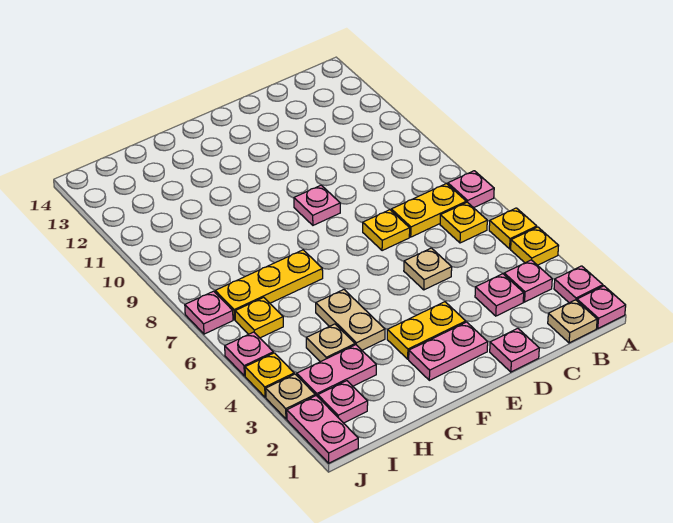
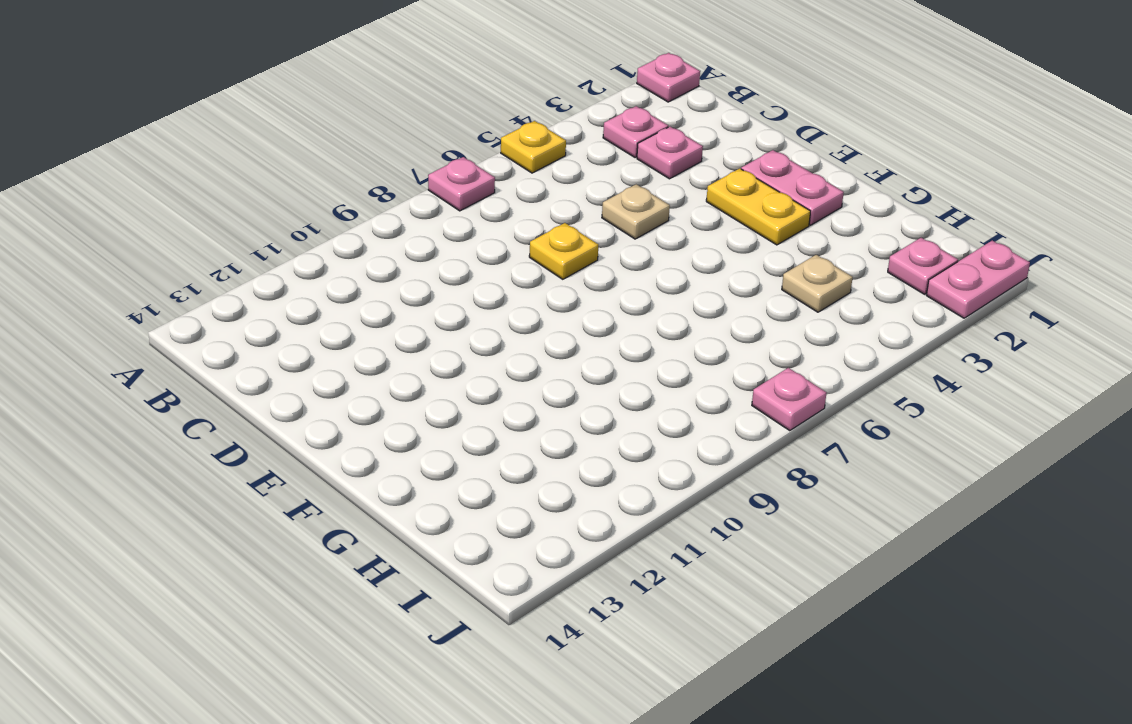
none -> pink plate A2 level 1
none -> yellow plate A4 level 1
none -> tan plate B1 level 1

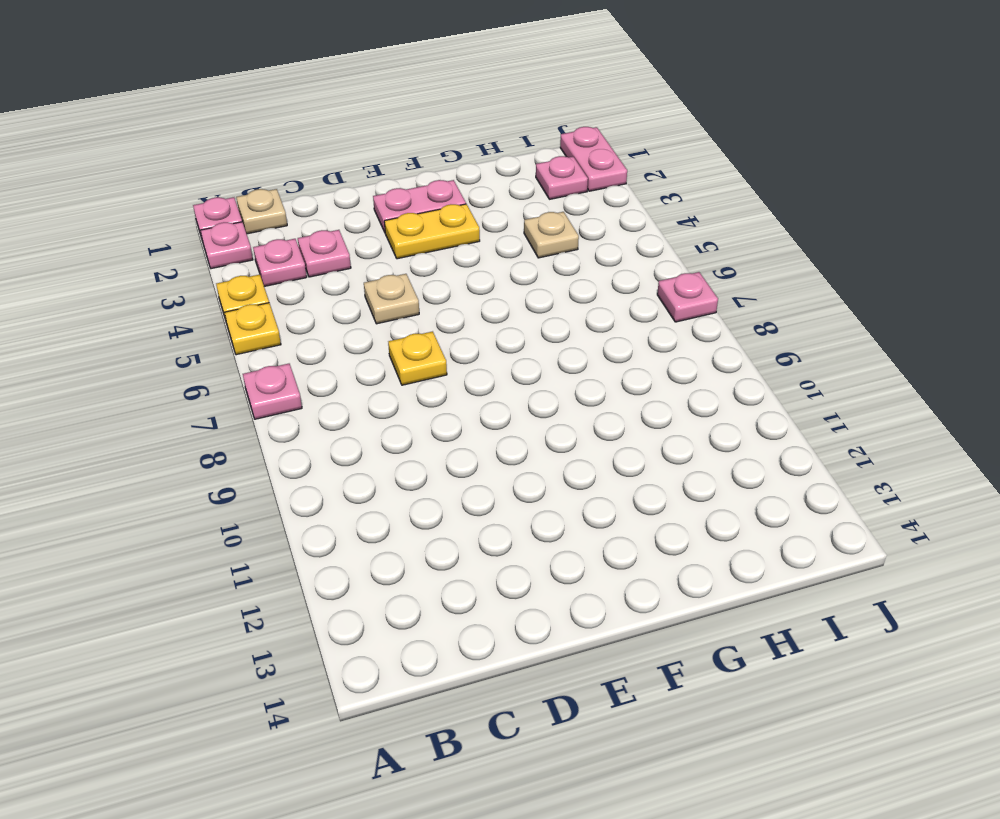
none -> yellow plate B6 level 1
none -> yellow plate B7:C7 level 1
none -> pink plate D1 level 1

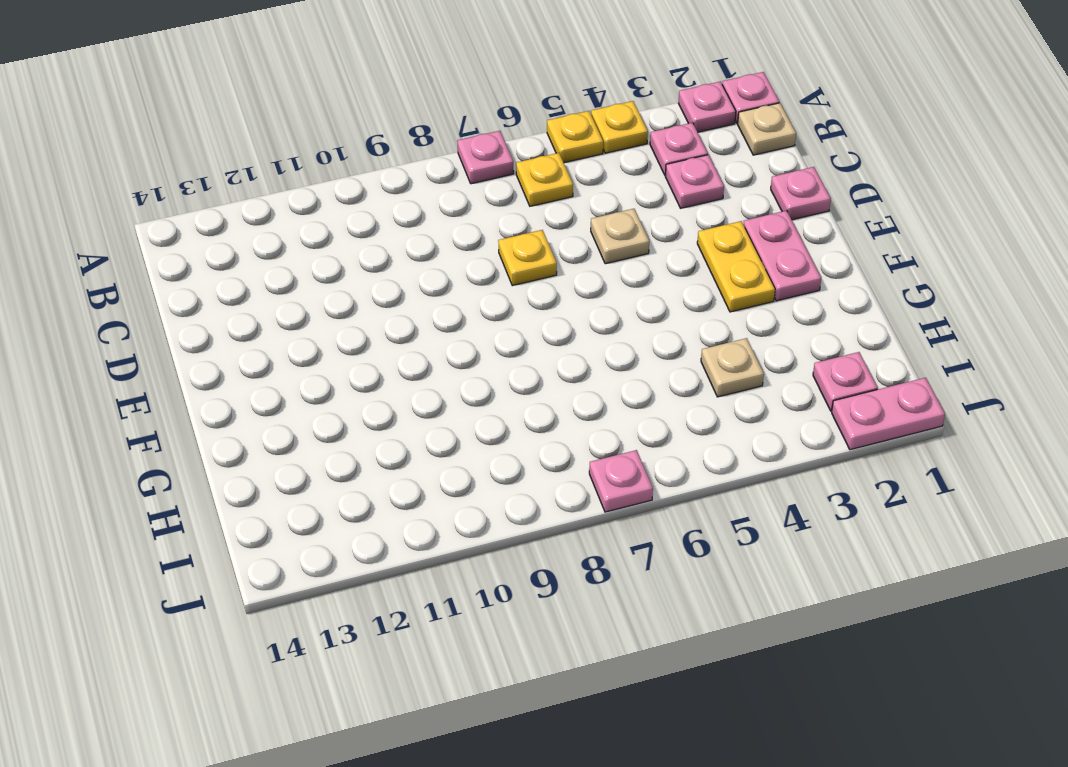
none -> yellow plate B7:C7 level 1
none -> pink plate E9 level 1
none -> tan plate G4:G5 level 1

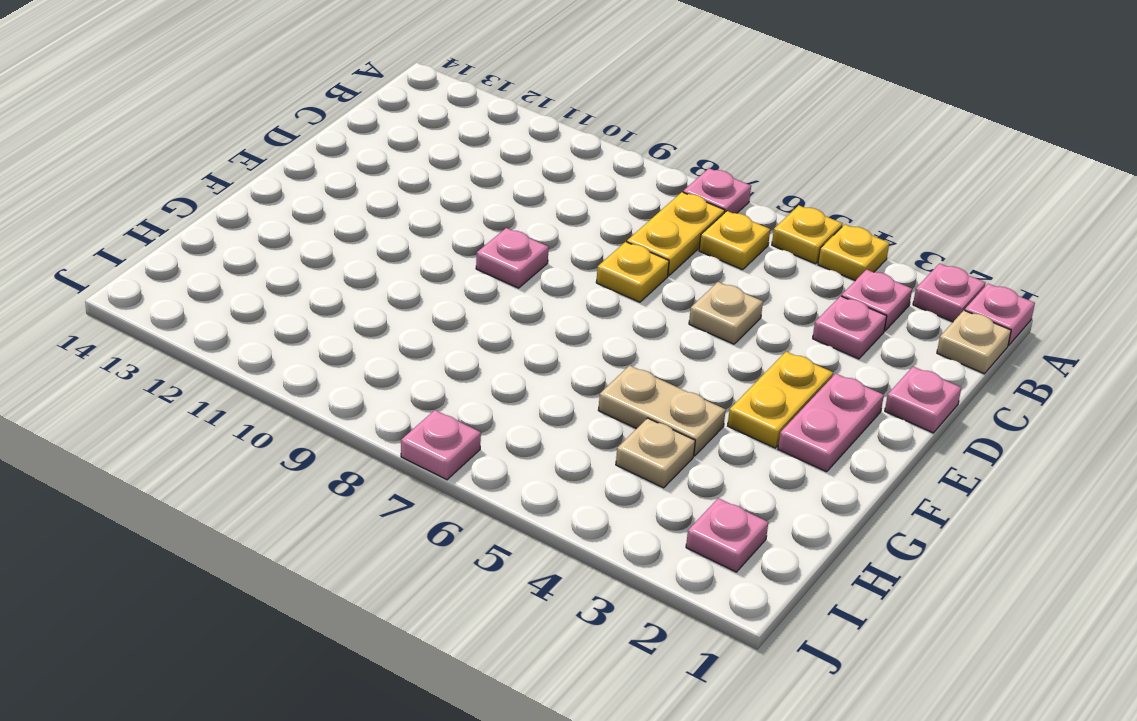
none -> yellow plate G7:I7 level 1
none -> pink plate H3:I3 level 1
none -> yellow plate I6 level 1

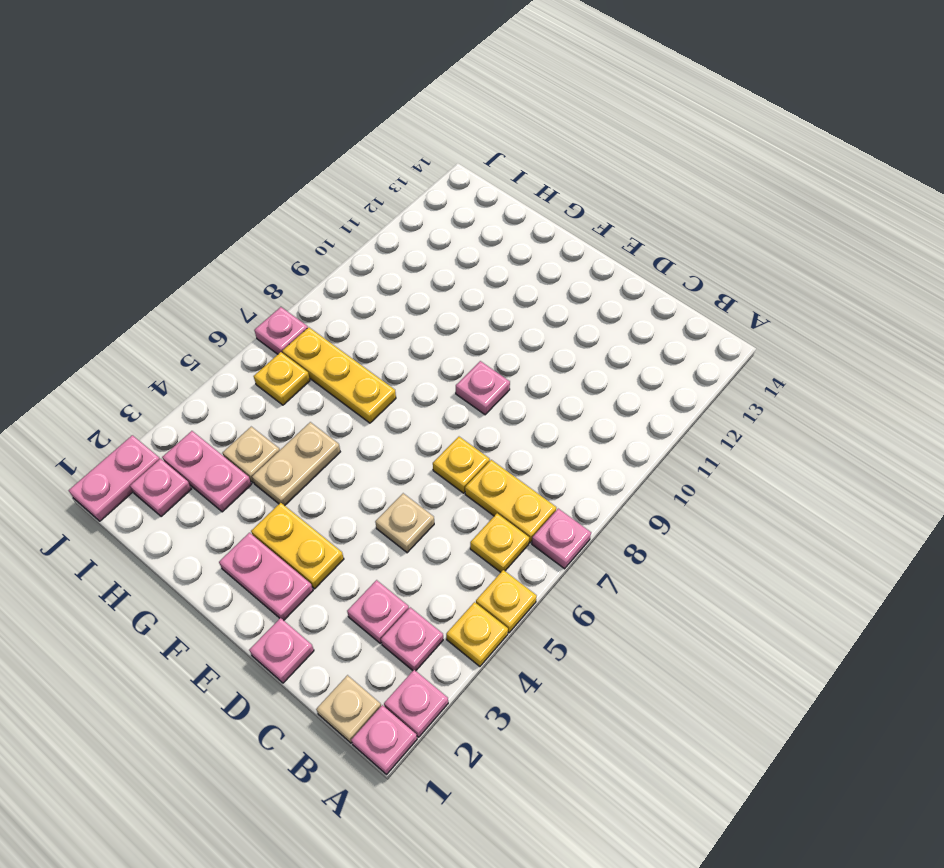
none -> tan plate J3 level 1
none -> yellow plate J4 level 1
none -> pink plate J5 level 1

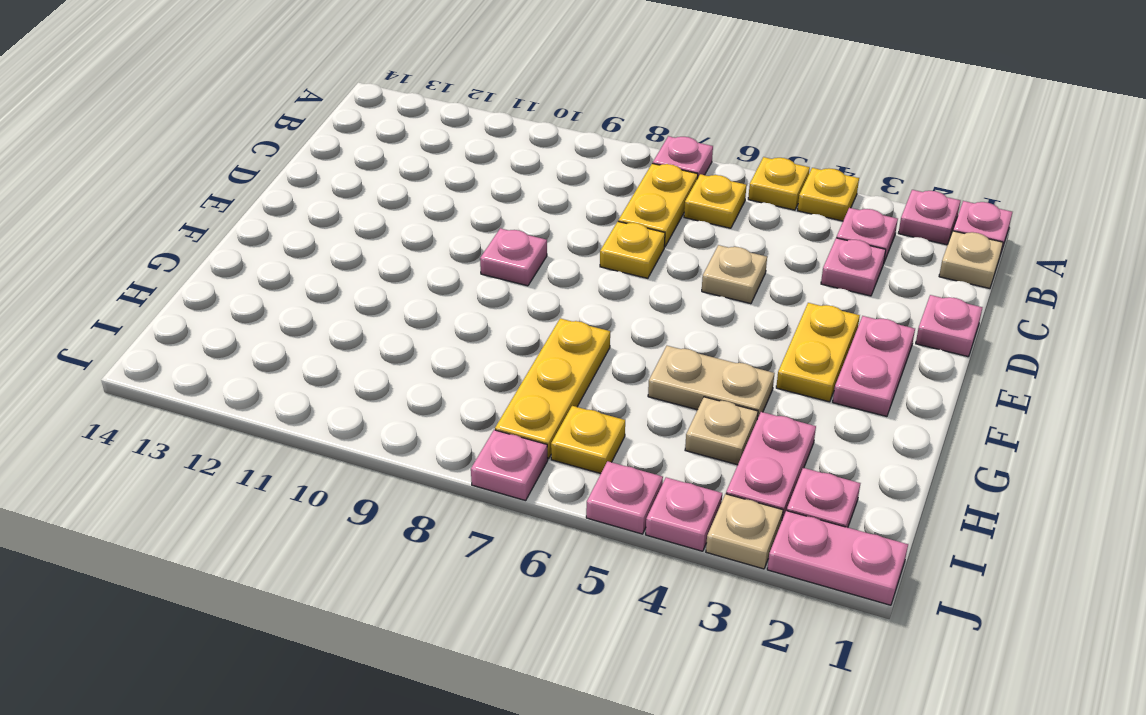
pink plate J4 level 1 -> yellow plate J4 level 1

